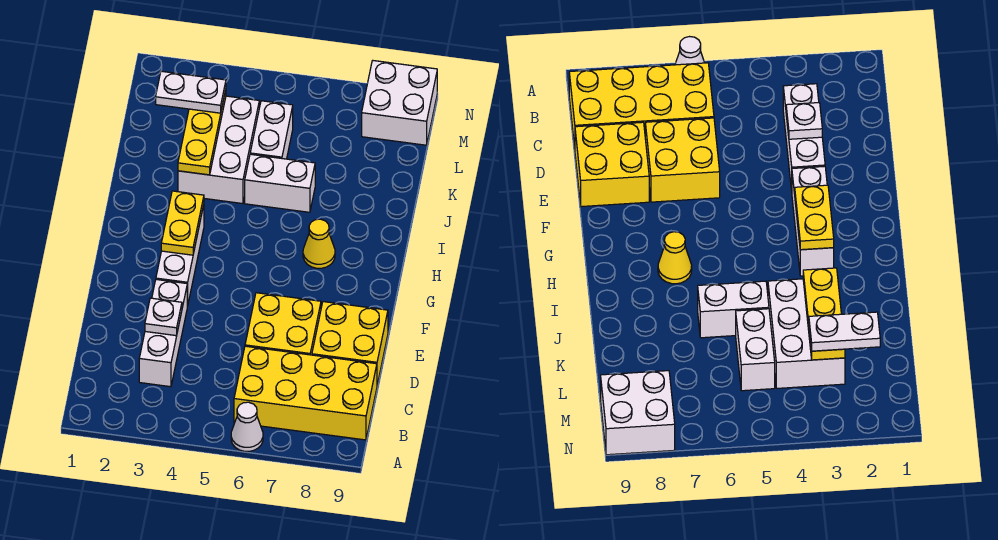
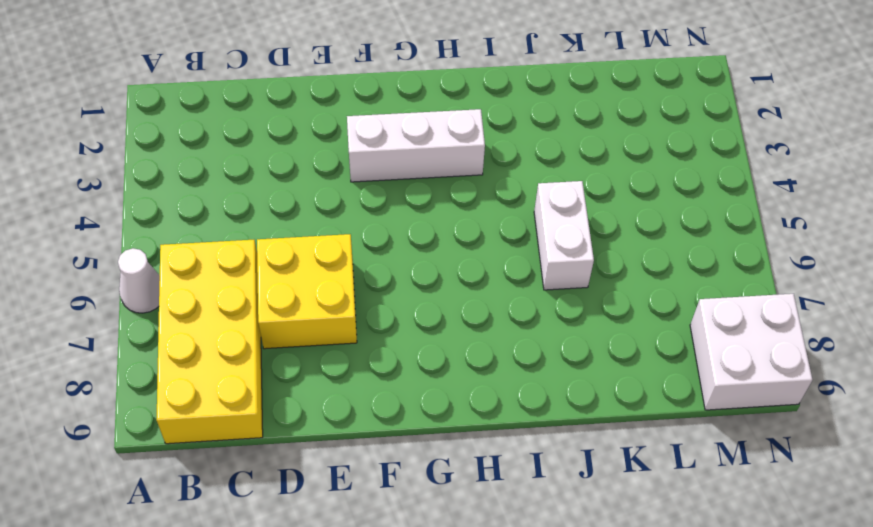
none -> white brick C3:E3 level 1
none -> yellow brick D8:E9 level 1
none -> yellow cone H7 level 1

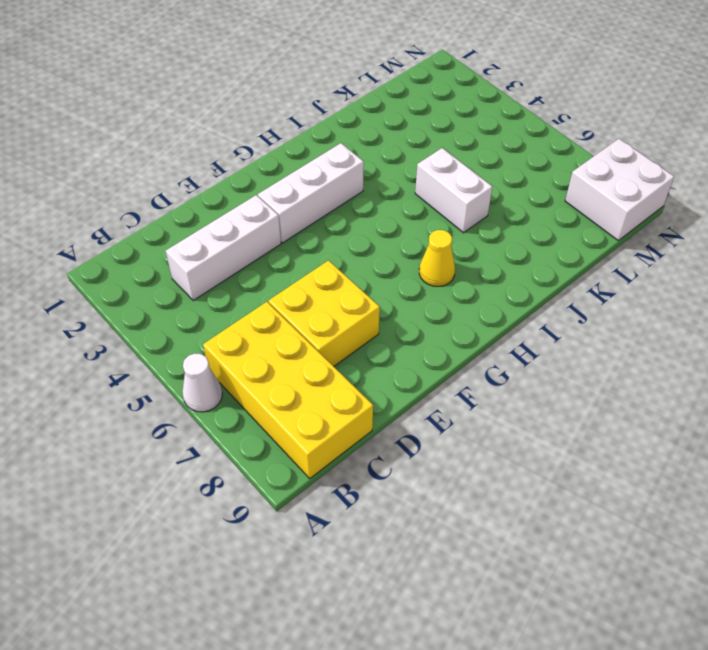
none -> yellow brick D8:E9 level 1
none -> white brick J3:L4 level 1
none -> white brick K5:L5 level 1

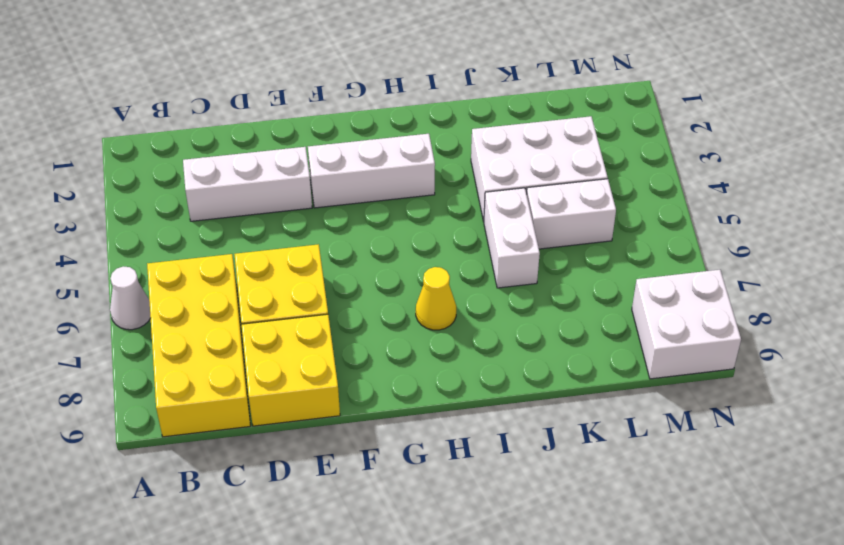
none -> white plate D3 level 2
none -> yellow plate G3:H3 level 2
none -> yellow plate J3:L3 level 2

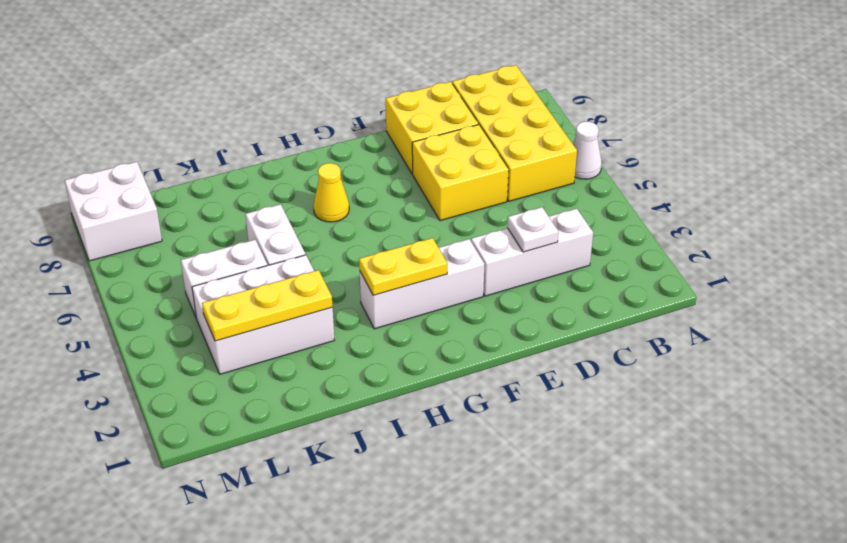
none -> white plate L2:L3 level 3

